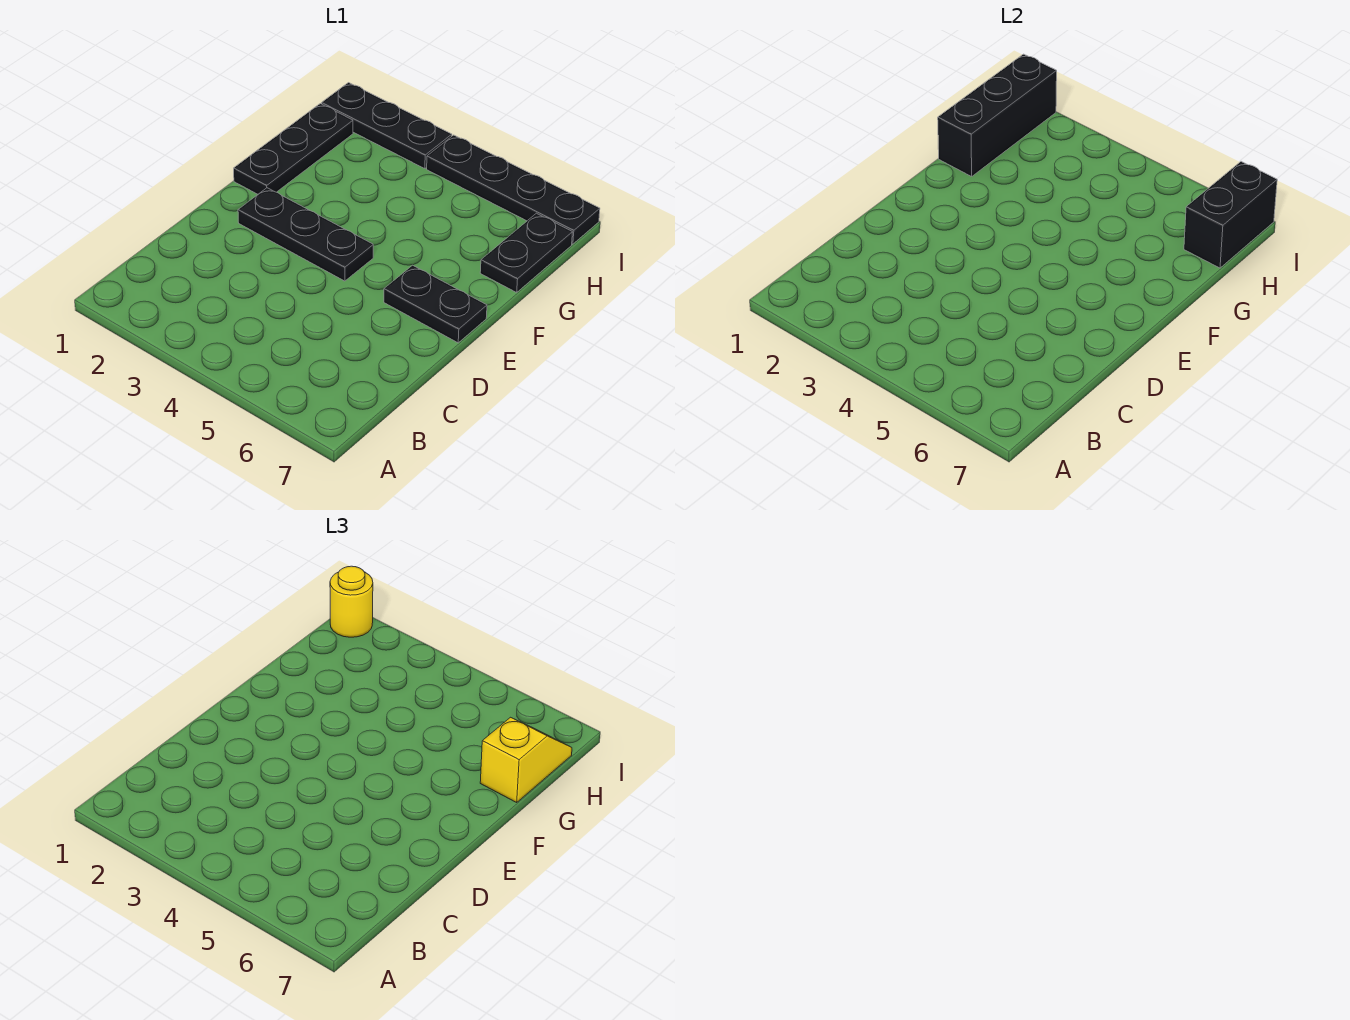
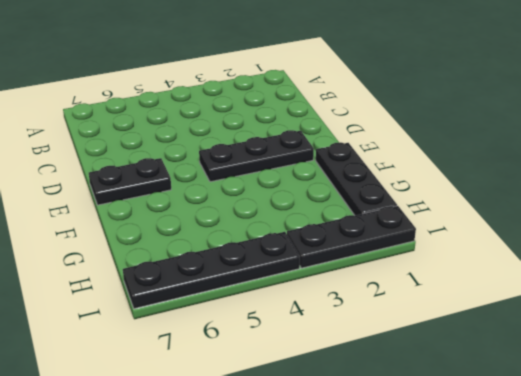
none -> black plate G7:H7 level 1
none -> black brick G1:I1 level 2

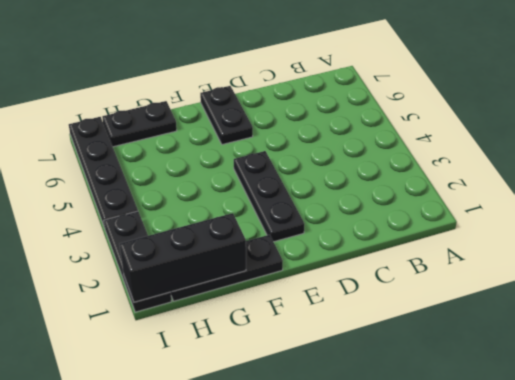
none -> black brick H7:I7 level 2
none -> yellow slope G7:H7 level 3 top G

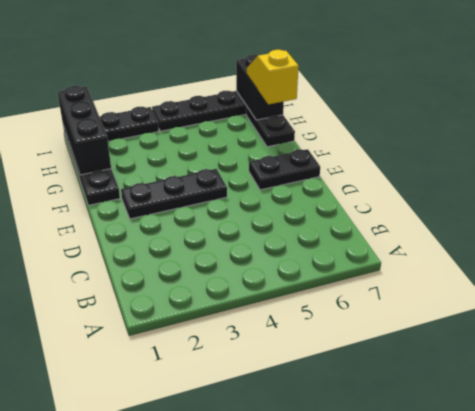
none -> yellow round brick I1 level 3

